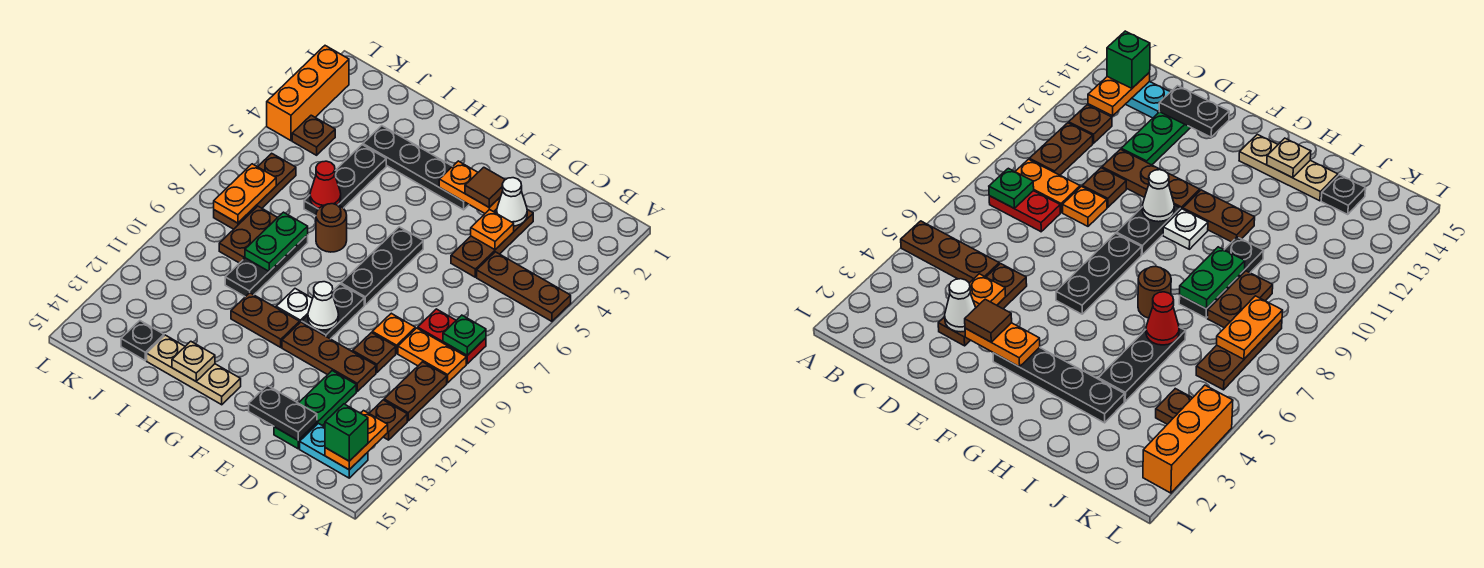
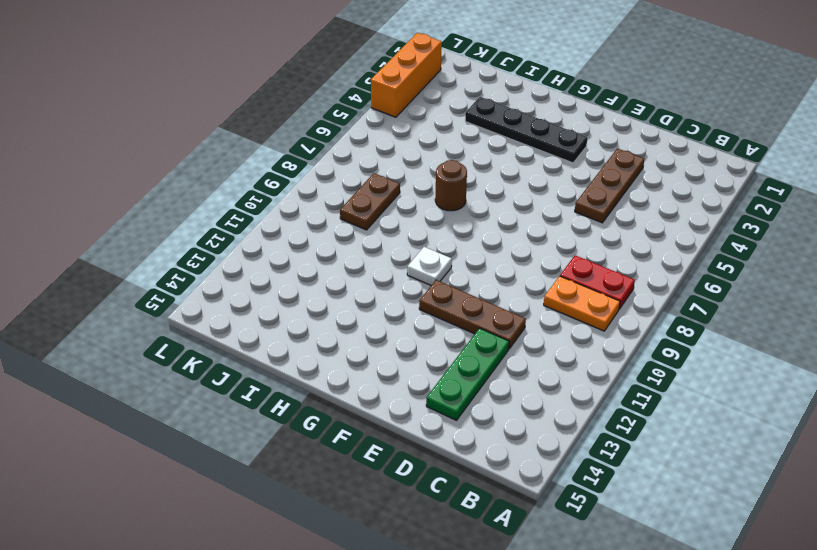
none -> brown plate A5:C5 level 1
none -> brown plate B10:B11 level 1
none -> brown plate B12 level 1
none -> cyan plate B14:C14 level 1

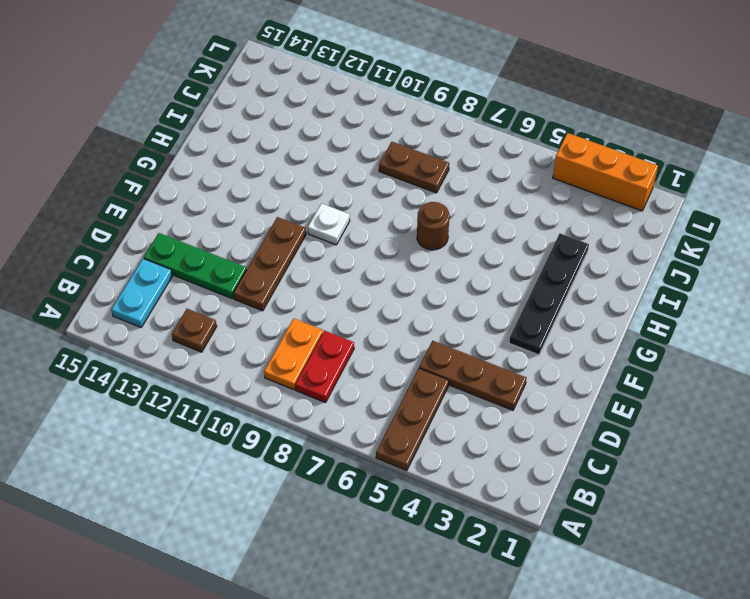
none -> brown plate B10:B11 level 1
none -> orange plate D9 level 1
none -> brown plate D10 level 1
none -> black plate F6:F8 level 1

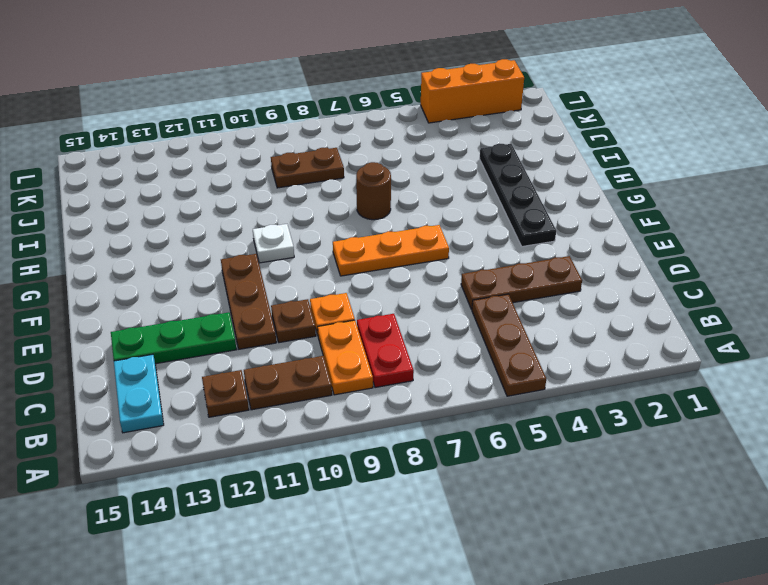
orange plate F6:F8 level 1 -> black plate F6:F8 level 1
none -> black plate F9:F10 level 1
none -> brown plate G11:H11 level 1
none -> tan plate G14:I14 level 1
none -> black plate I4:I6 level 1

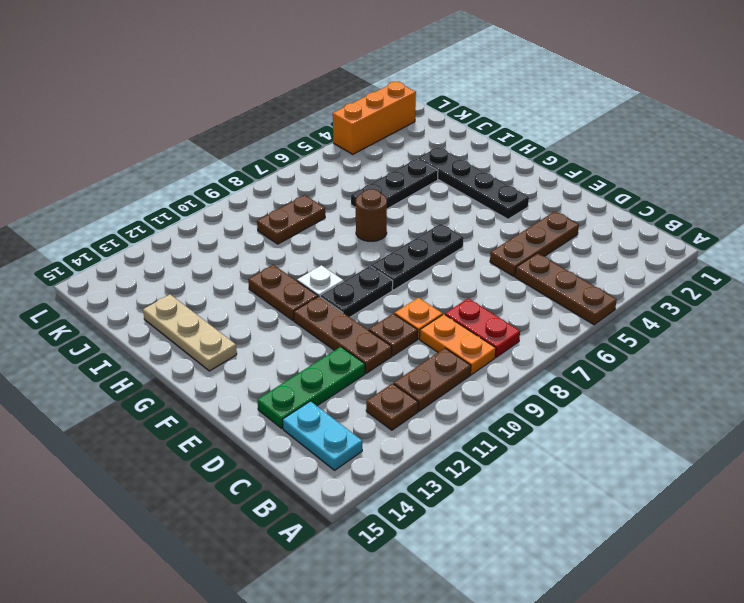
none -> black plate I8:I10 level 1
none -> black plate J14 level 1
none -> brown plate K4 level 1
none -> brown plate K6:K8 level 1

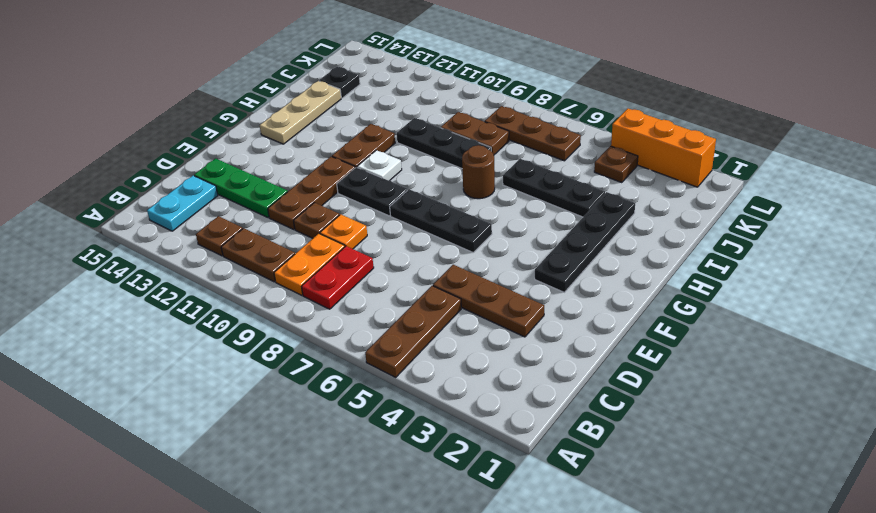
none -> green plate B8 level 2
none -> orange plate B13:B14 level 2
none -> white cone D3 level 2
none -> orange plate D4 level 2

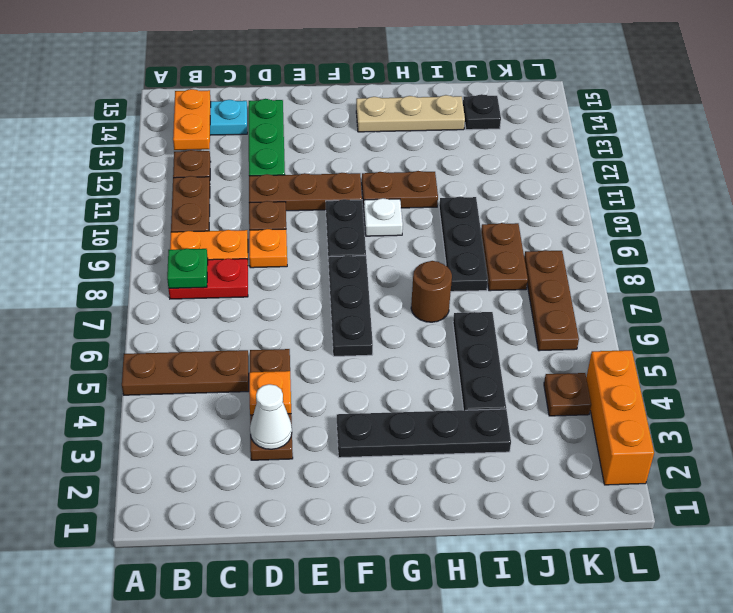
none -> black plate D14:E14 level 2
none -> orange plate E3:F3 level 2
none -> white cone F10 level 2
none -> tan plate H14 level 2

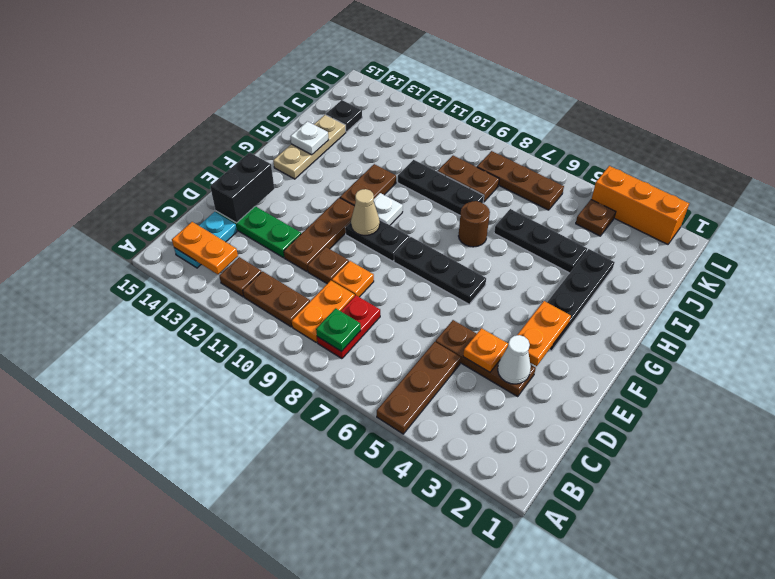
black brick D14:E14 level 2 -> black plate D14:E14 level 2
tan cone F10 level 2 -> white cone F10 level 2
white plate H14 level 2 -> tan plate H14 level 2
none -> red cone I6 level 2
none -> green plate I8:I9 level 2
none -> orange plate K7:K8 level 2
none -> green brick B14 level 3

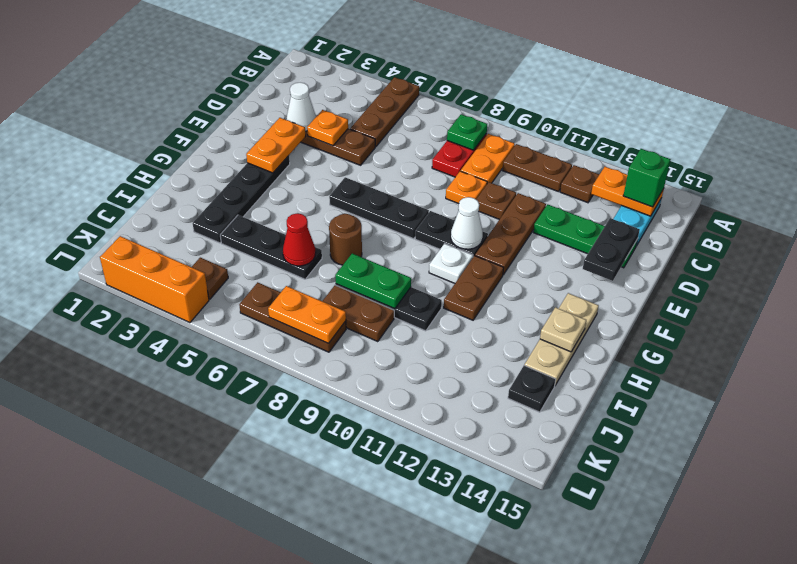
none -> brown tile E3 level 3

